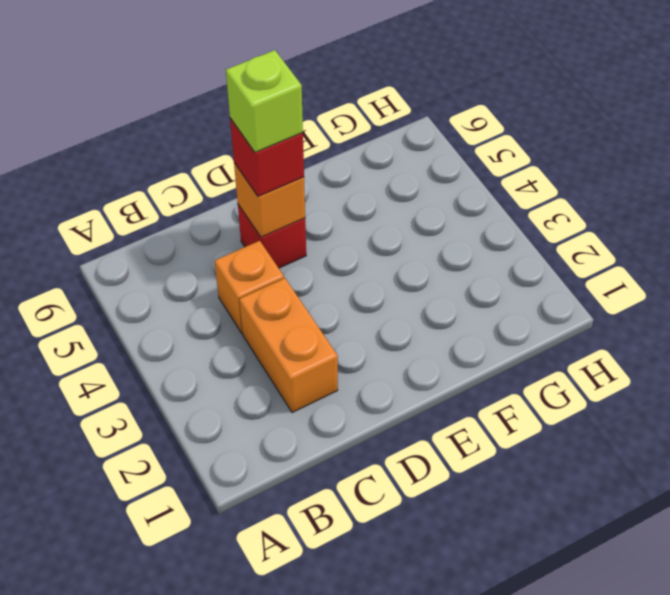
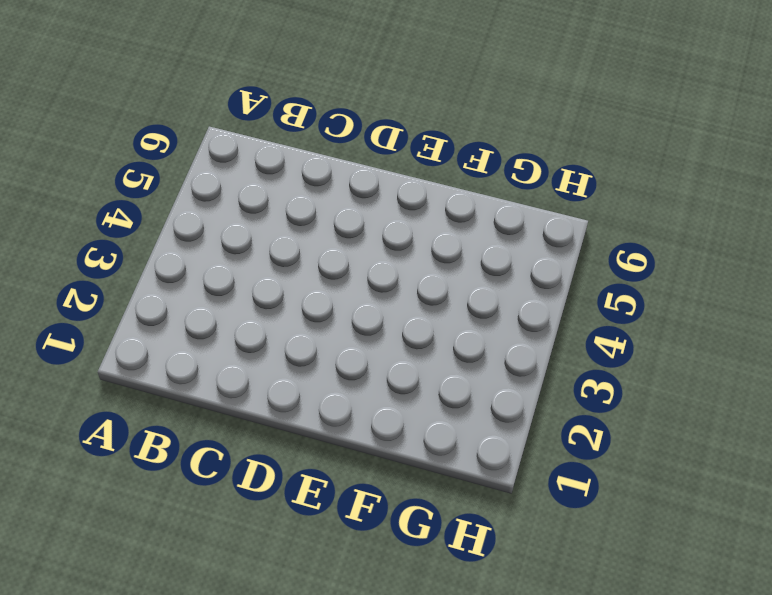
none -> orange brick C2:C3 level 1
none -> orange brick C4 level 1

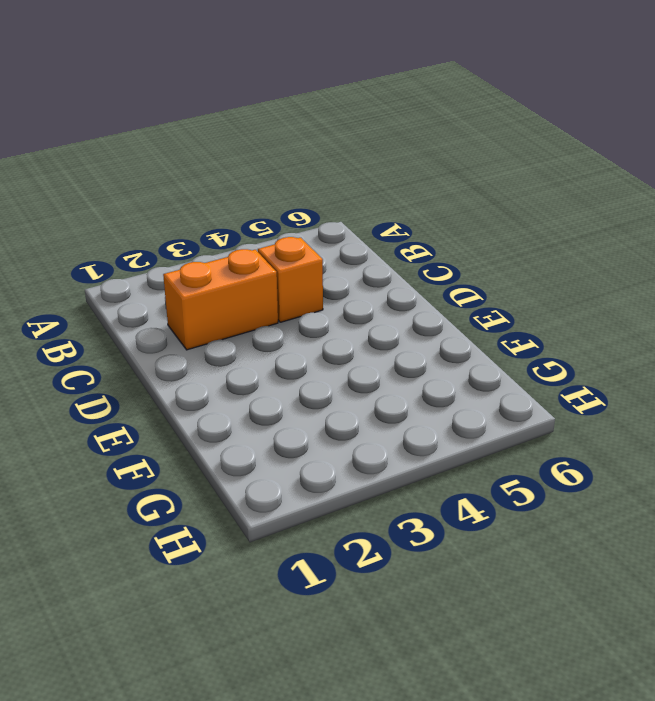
none -> red brick D5 level 1
none -> orange brick D5 level 2

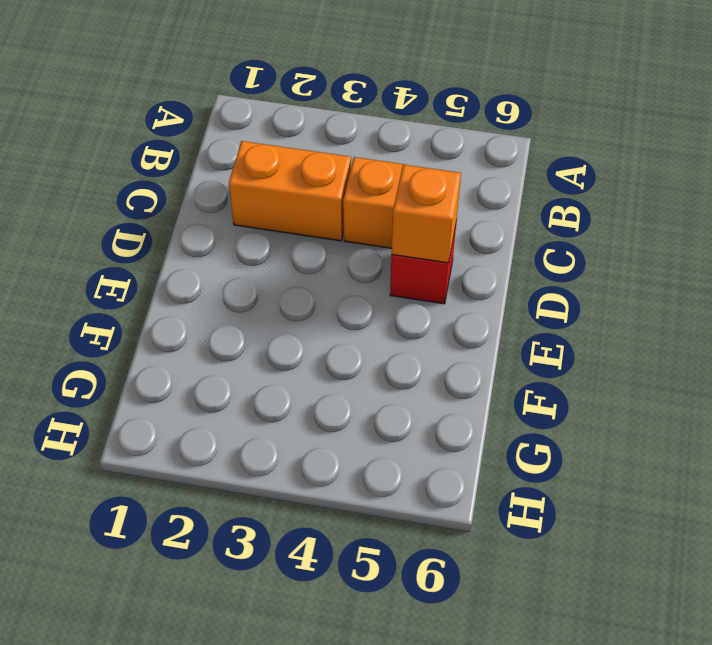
none -> red brick D5 level 3
none -> lime brick D5 level 4

